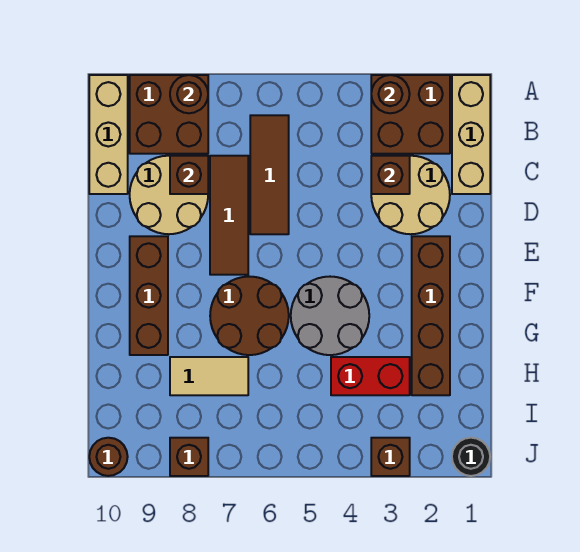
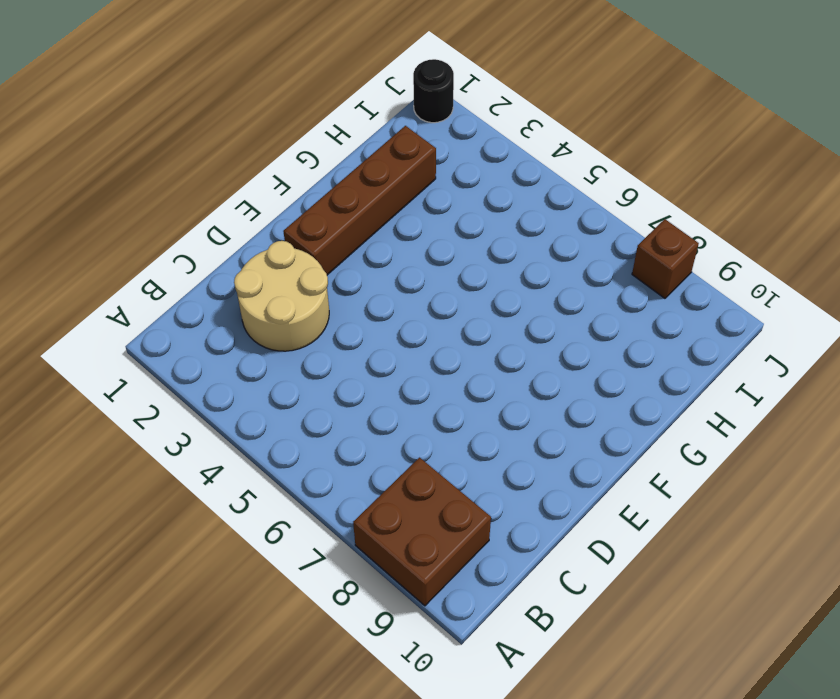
none -> tan brick A1:C1 level 1
none -> brown brick A2:B3 level 1
none -> tan brick A10:C10 level 1

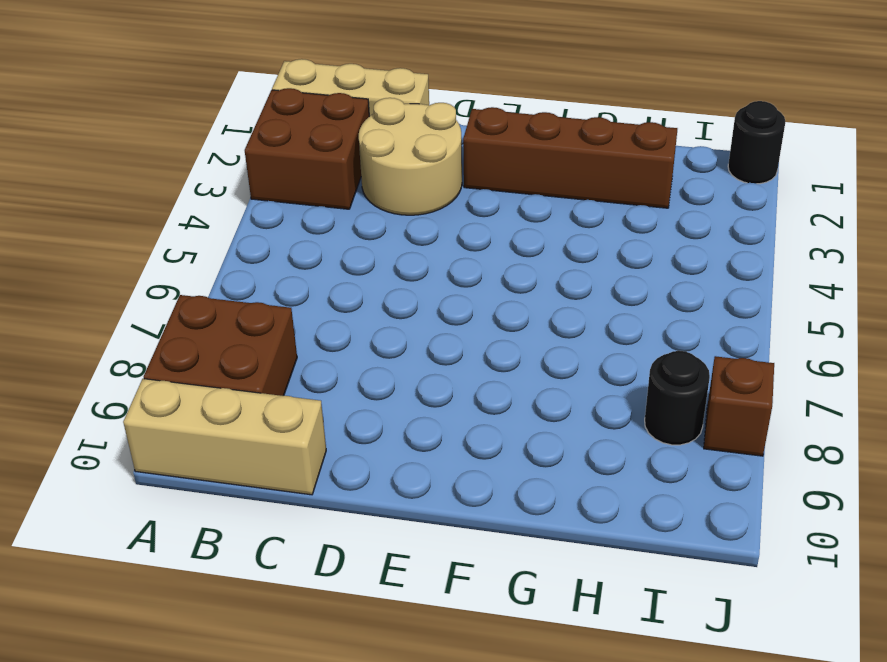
black round brick I8 level 1 -> none
none -> brown tile B6:D6 level 1
none -> brown tile C7:E7 level 1
none -> tan round brick C8:D9 level 1

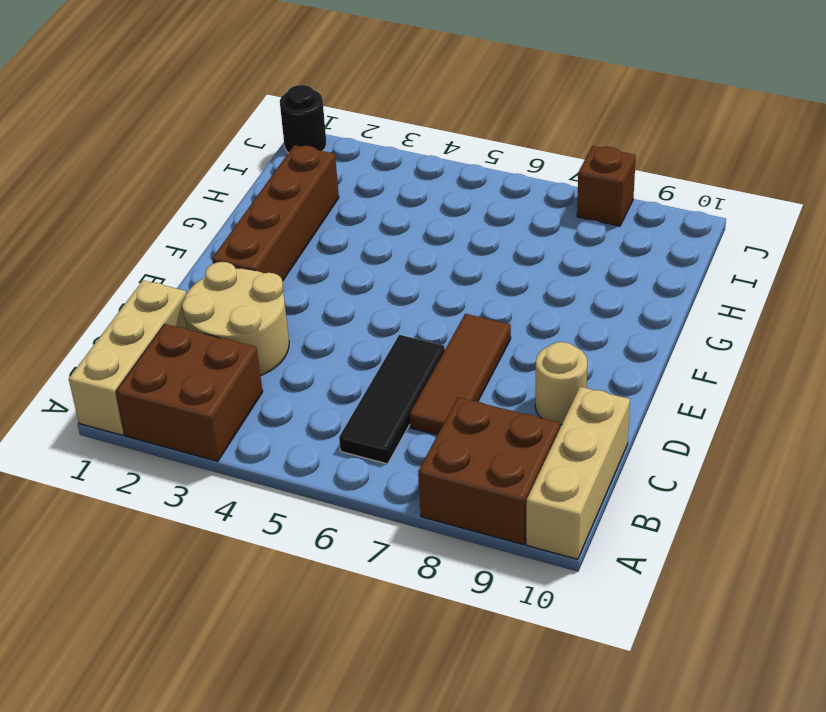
black tile B6:D6 level 1 -> brown tile B6:D6 level 1
tan round brick D9 level 1 -> tan round brick C8:D9 level 1
none -> brown brick E9:G9 level 1
none -> grey round brick F4:G5 level 1
none -> brown round brick F6:G7 level 1

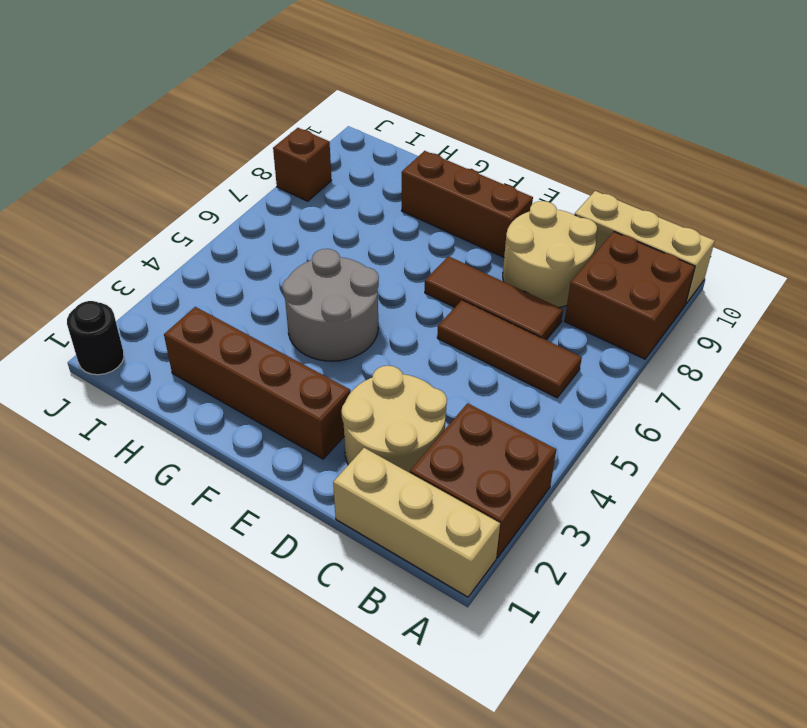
none -> brown round brick F6:G7 level 1
none -> red brick H3:H4 level 1
none -> tan tile H7:H8 level 1

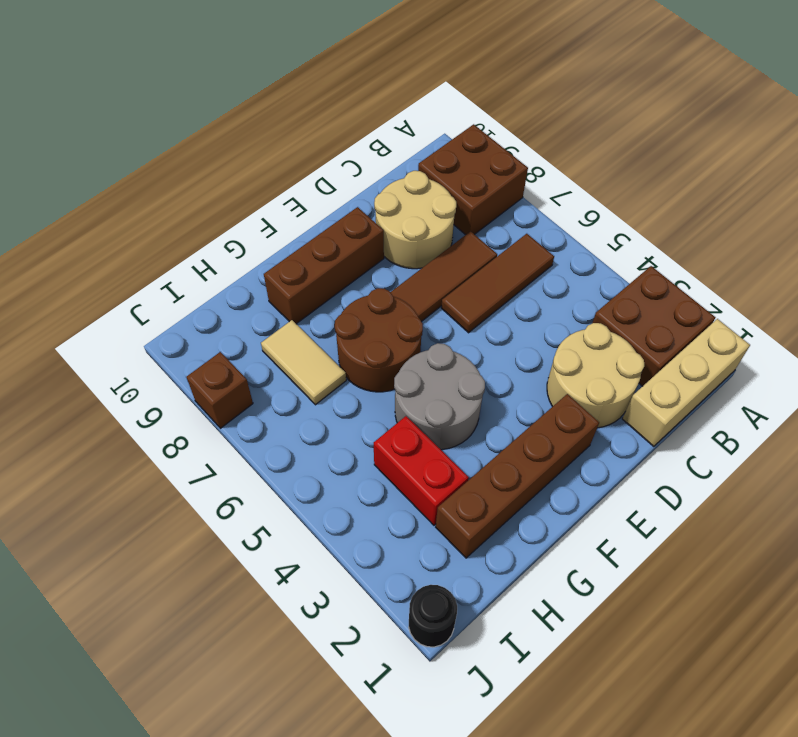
none -> tan brick A10:C10 level 1
none -> brown brick J3 level 1
none -> brown round brick J10 level 1

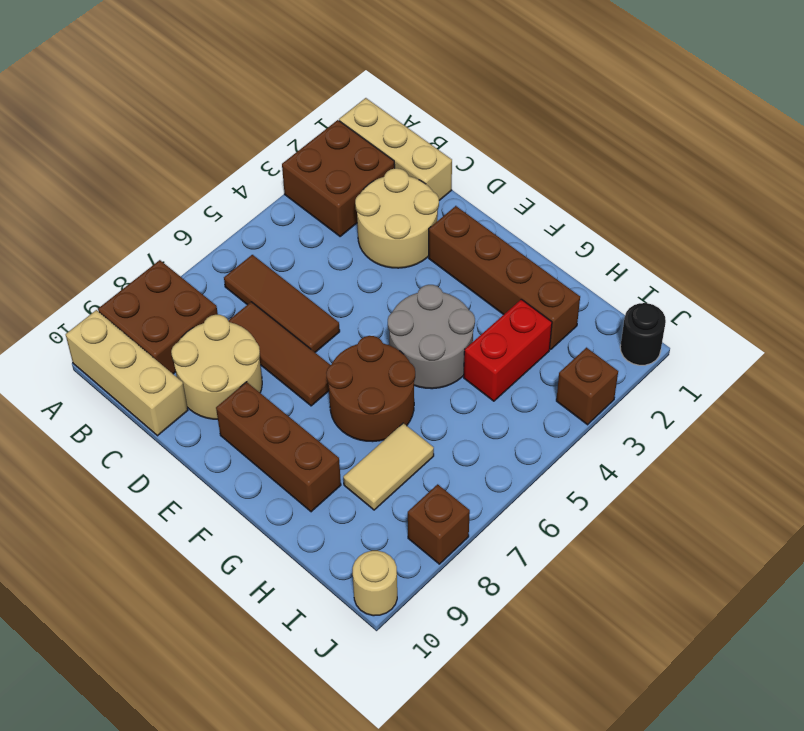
tan round brick J10 level 1 -> brown round brick J10 level 1
none -> brown round brick A3 level 2
none -> brown round brick A8 level 2
none -> brown brick C3 level 2

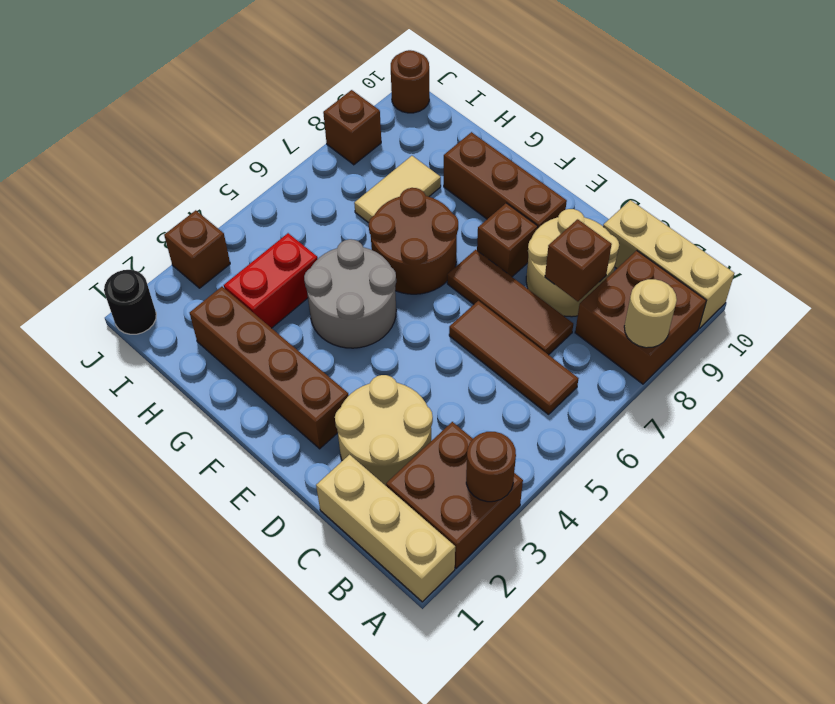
tan round brick A8 level 2 -> brown round brick A8 level 2
brown brick E8 level 1 -> brown brick C3 level 2

